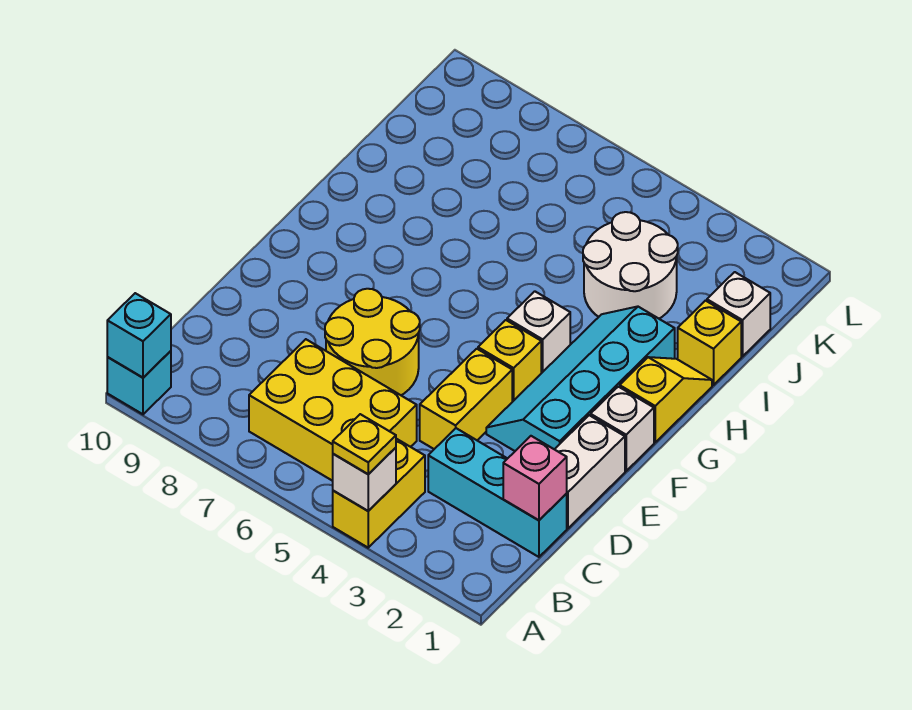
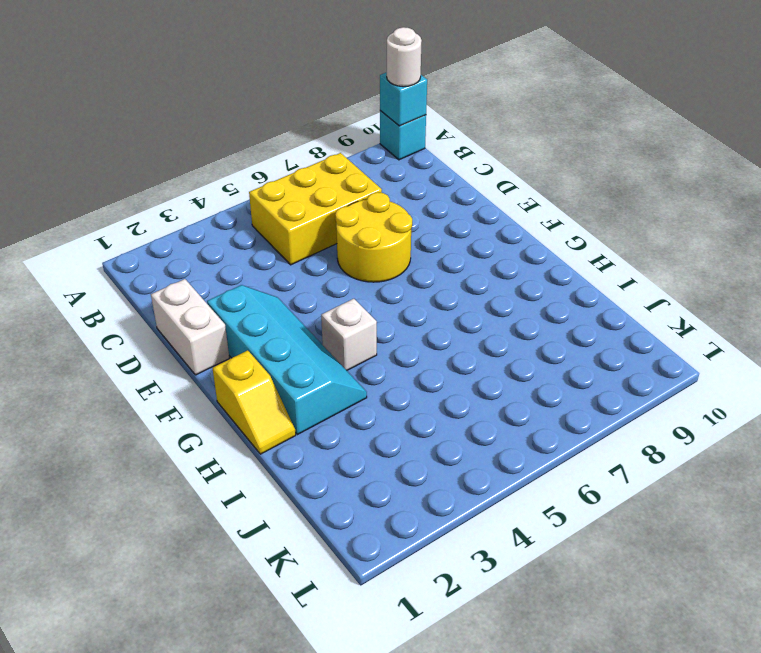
white round brick A10 level 3 -> none
none -> yellow brick A4:B4 level 1
none -> cyan brick C1:C3 level 1
none -> yellow brick D4:E4 level 1

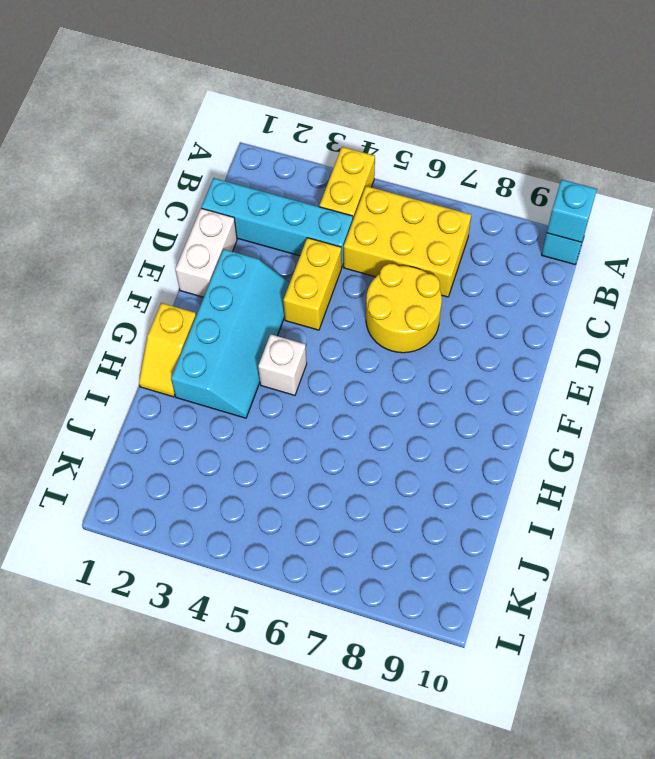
cyan brick C1:C4 level 1 -> cyan brick C1:C3 level 1
none -> white brick F1 level 1
none -> yellow brick F4 level 1
none -> yellow brick I1 level 1

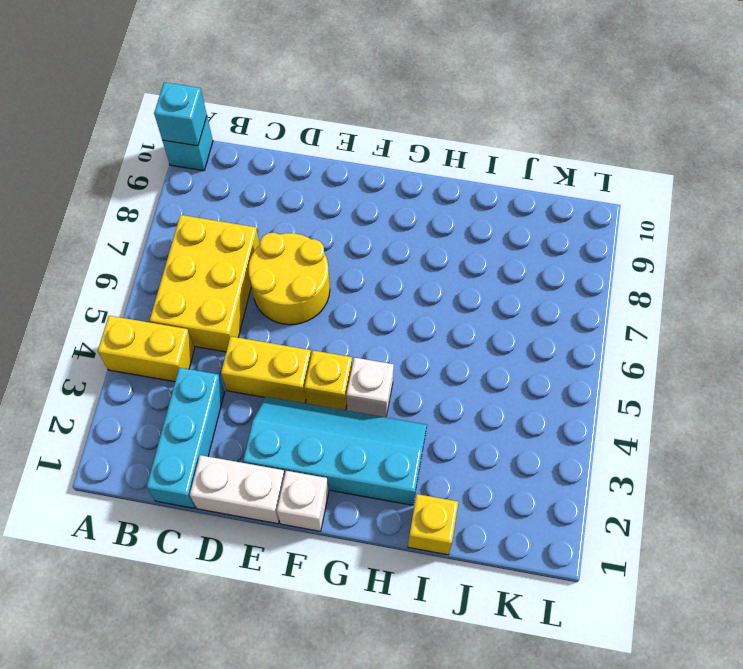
none -> yellow slope G1:H1 level 1 top G
none -> white round brick I3:J4 level 1
none -> white brick J1 level 1

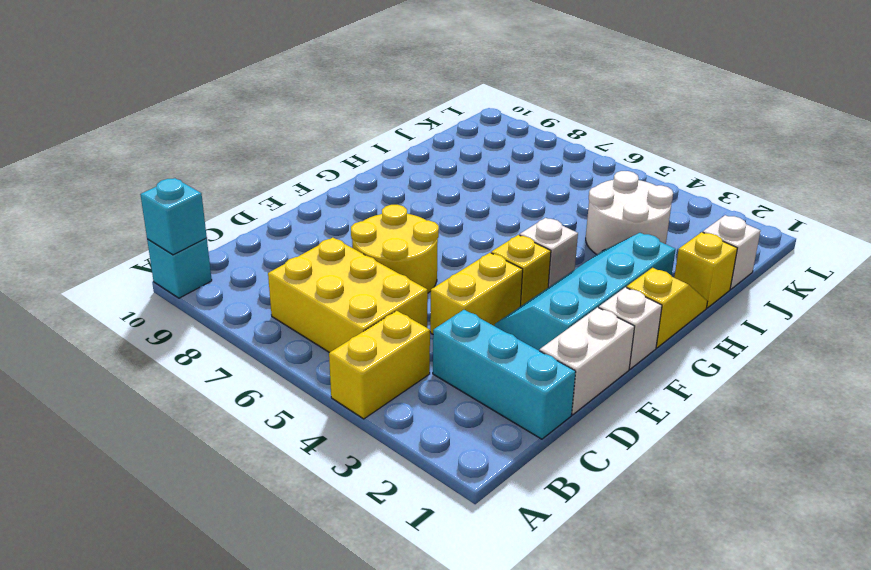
none -> white brick A4 level 2
none -> pink brick C1 level 2
none -> yellow plate A4 level 3

